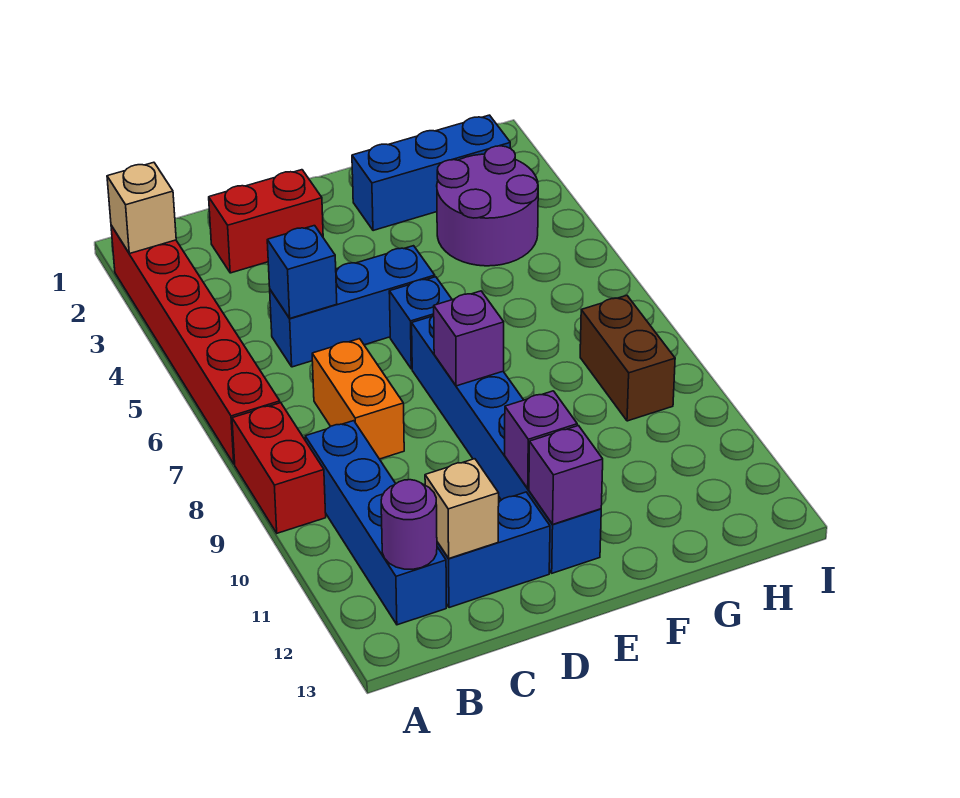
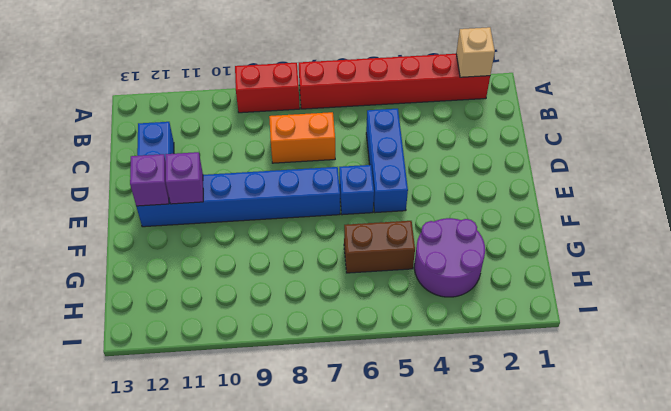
brown brick G5:G6 level 1 -> brown brick H8:H9 level 1
none -> blue brick B9:B12 level 1
none -> red brick C2:D2 level 1
none -> blue brick F2:H2 level 1

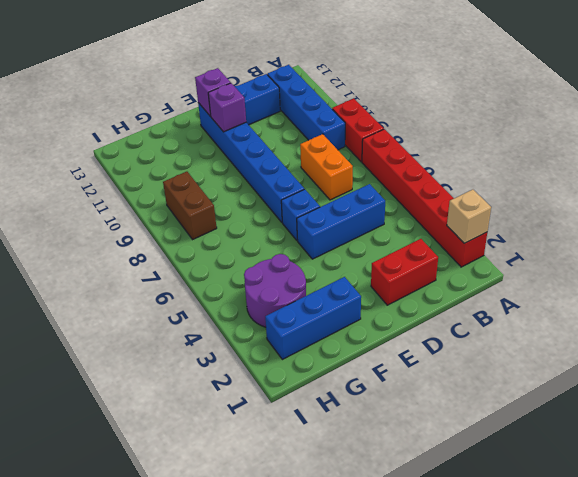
none -> purple round brick B12 level 2
none -> blue brick C5 level 2
none -> tan brick C12 level 2

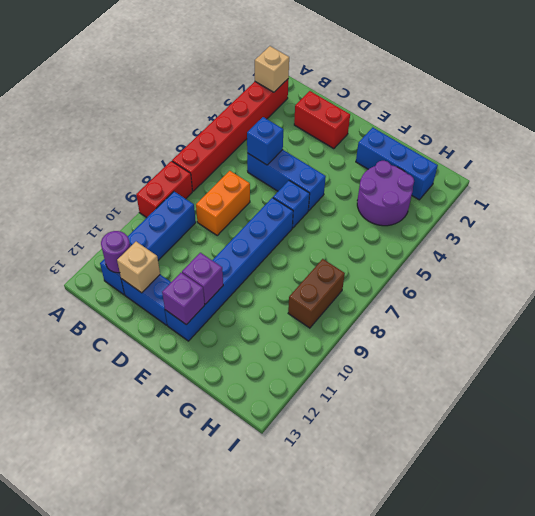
none -> purple brick E8 level 2

